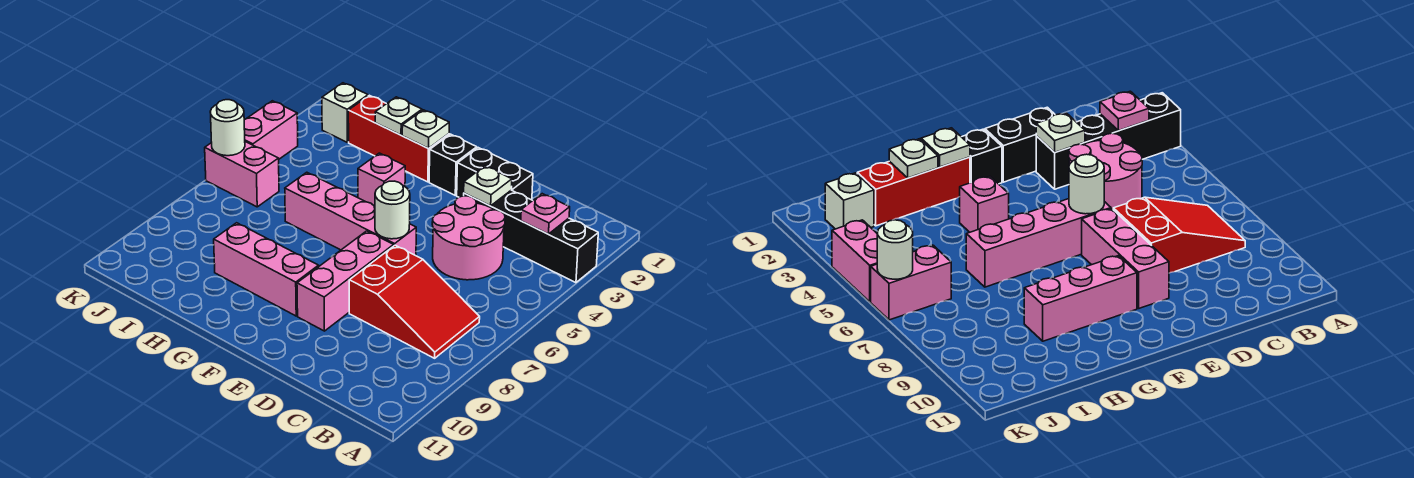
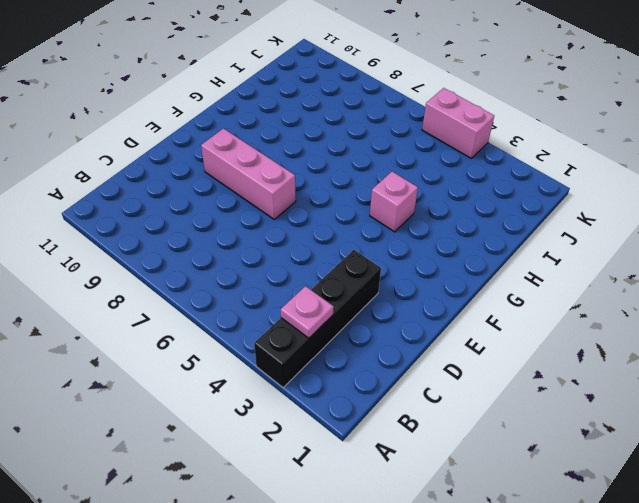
none -> red slope B7:D8 level 1 top D
none -> pink round brick C4:D5 level 1
none -> black brick D2:E2 level 1

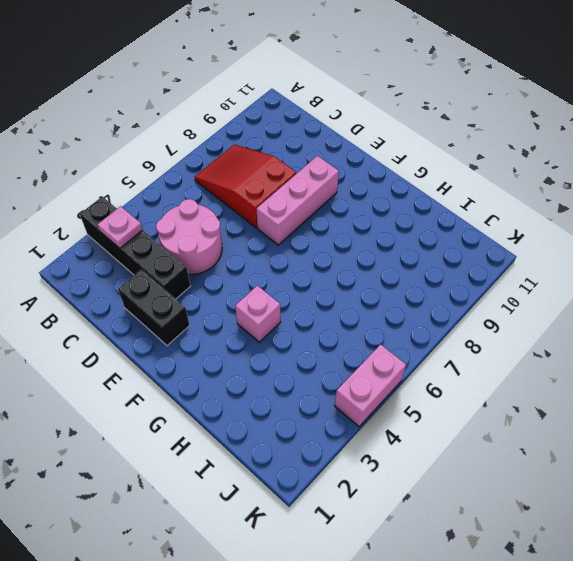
none -> pink brick E6:H6 level 1
none -> black brick F2 level 1
none -> pink brick F9:H9 level 1

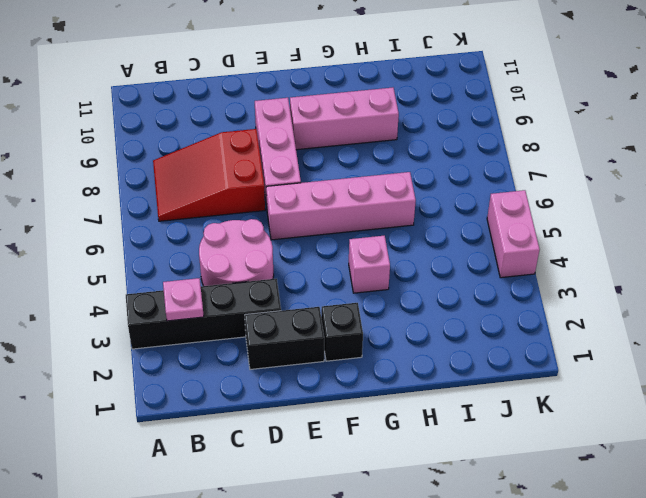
none -> red brick G2:I2 level 1
none -> white brick J2 level 1
none -> pink brick J6:K6 level 1

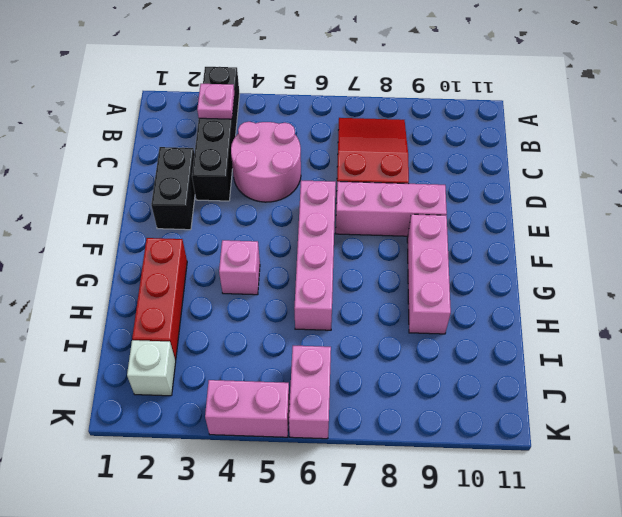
none -> black brick F2 level 1
none -> white plate D3 level 2
none -> white round brick E6 level 2

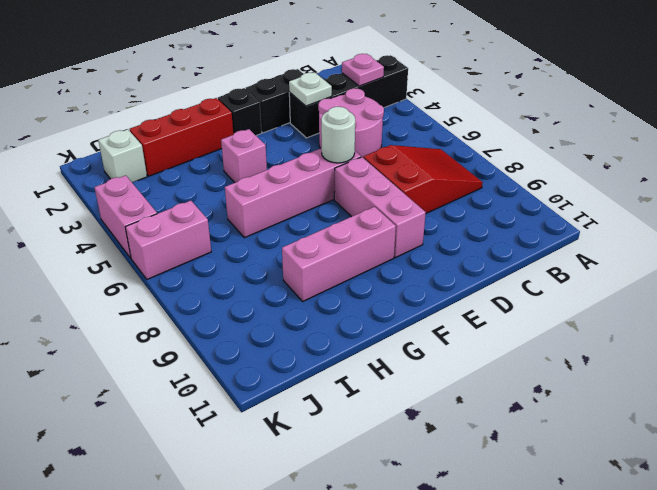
none -> white plate G2 level 2
none -> white plate H2 level 2
none -> white round brick K6 level 2

